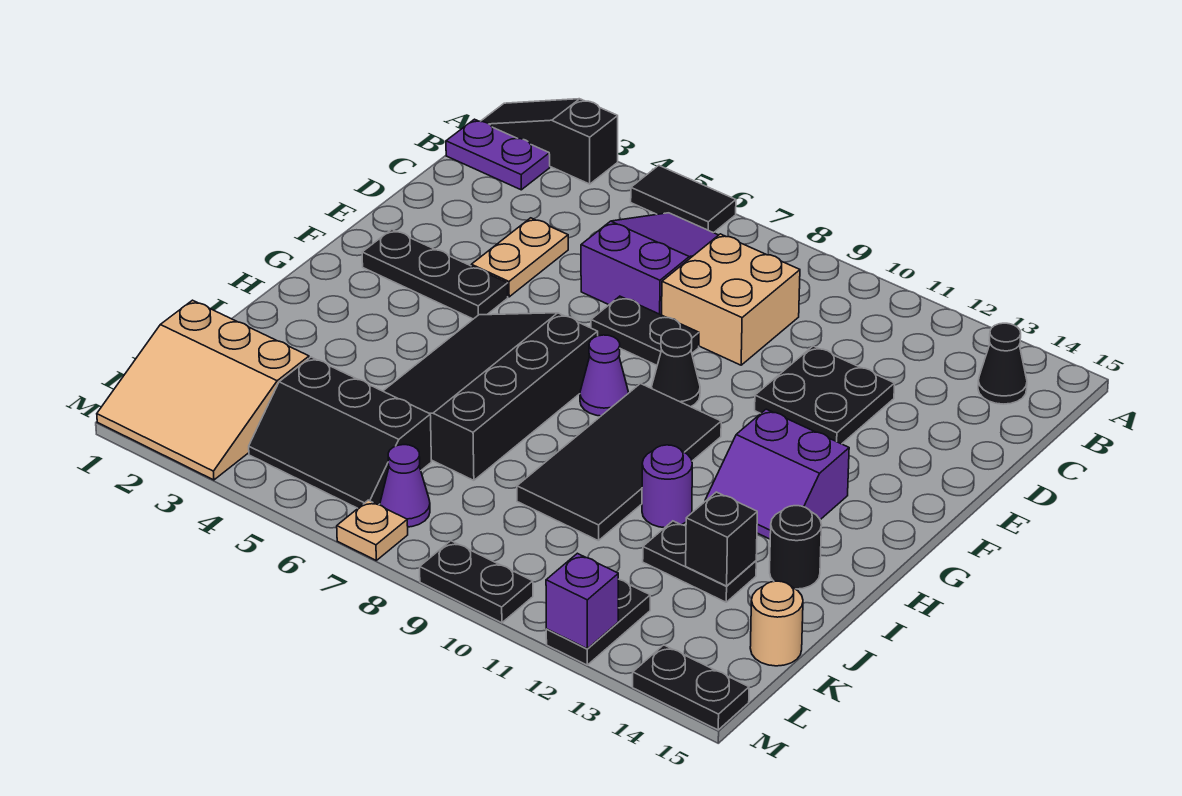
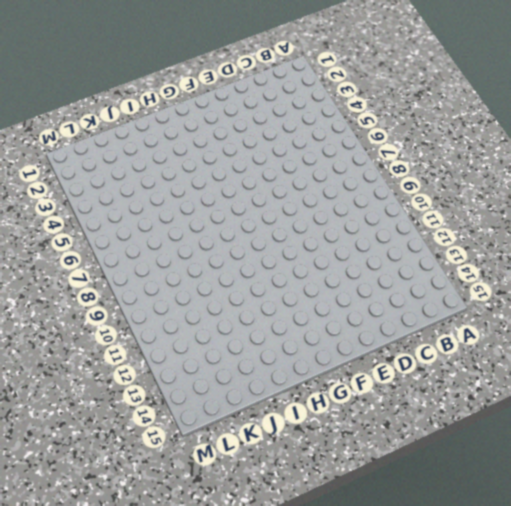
none -> black slope A1:A3 level 1 top 3
none -> black tile A5:A6 level 1
none -> purple plate B1:B2 level 1

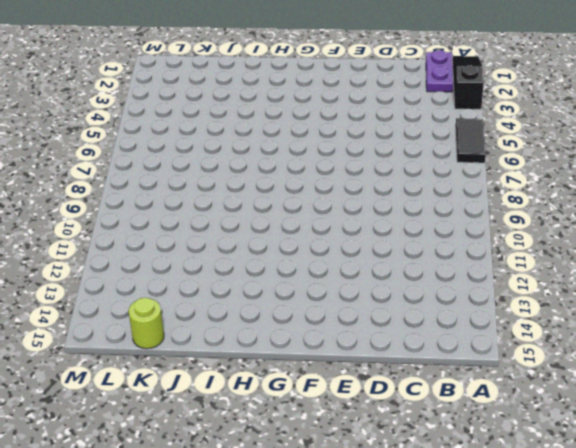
lime round brick K15 level 1 -> tan round brick K15 level 1
none -> purple slope B6:D7 level 1 top D
none -> black cone B14 level 1
none -> tan brick C8:D9 level 1

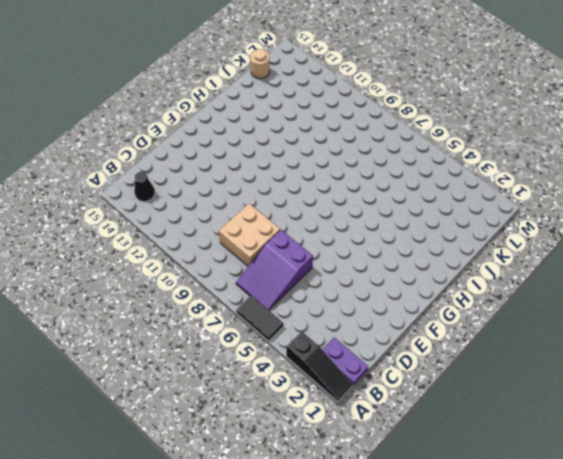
none -> tan plate D4:E4 level 1
none -> black plate D11:E12 level 1
none -> black plate E7:E8 level 1

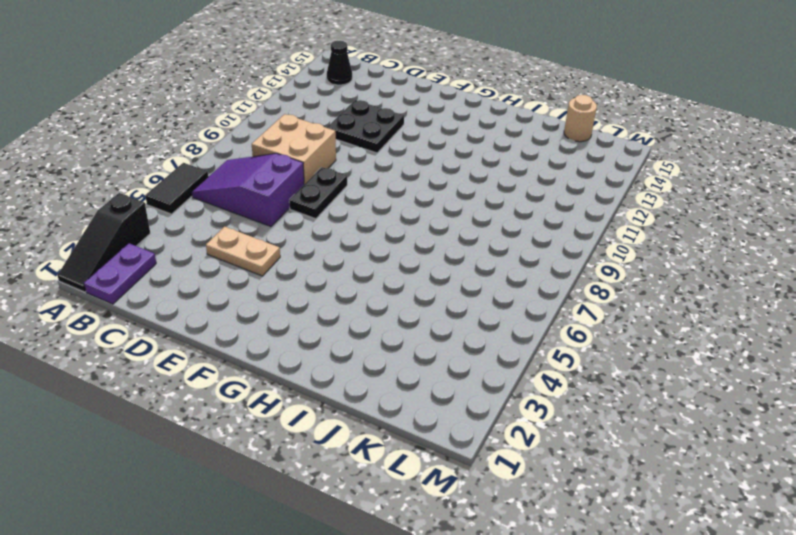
none -> black plate F2:F4 level 1
none -> black cone F9 level 1
none -> black slope G5:J7 level 1 top 7

